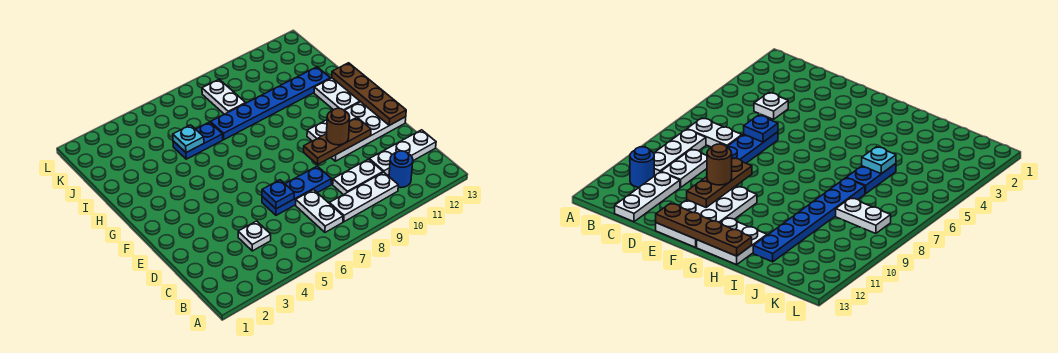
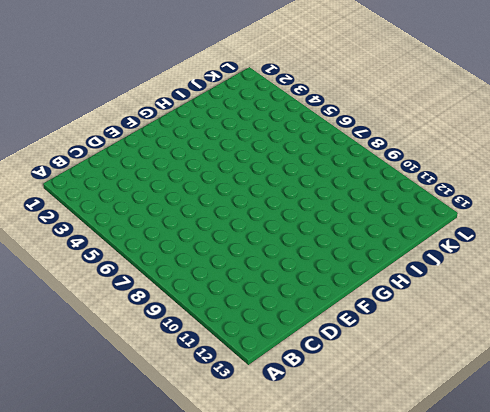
none -> white plate B7:C7 level 1
none -> white plate B8:B10 level 1
none -> blue round brick B11 level 1

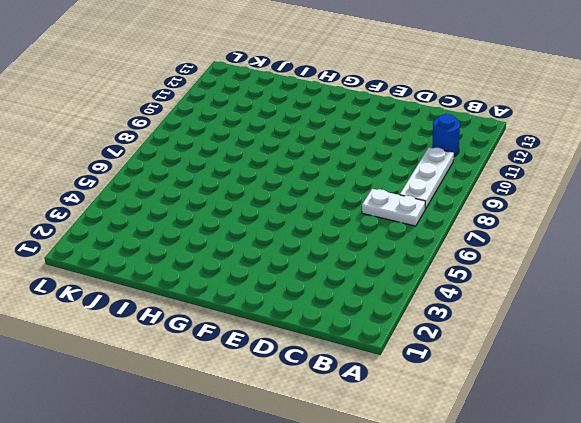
none -> white plate C4 level 1
none -> white plate C9:C10 level 1
none -> white plate C11:C13 level 1

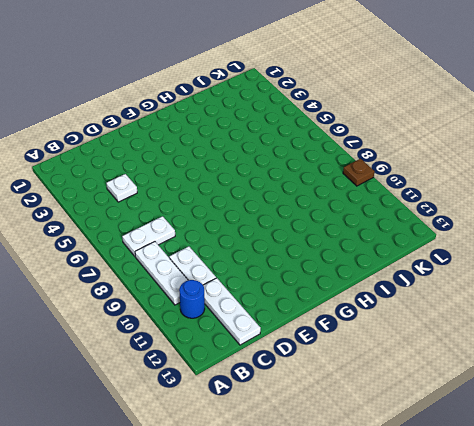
brown plate L9 level 1 -> none
none -> blue plate D6:D8 level 1
none -> white plate E10:F13 level 1
none -> white plate G12:H13 level 1

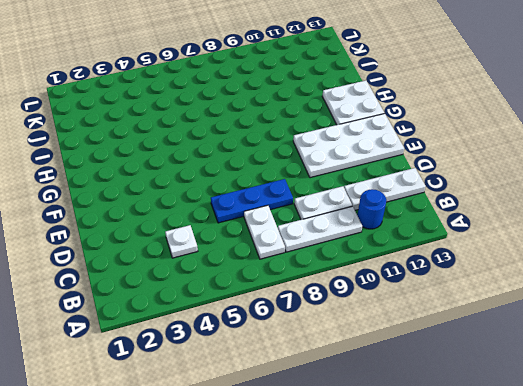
none -> blue plate I5:I6 level 1
none -> blue plate I7:I12 level 1
none -> white plate J8:K8 level 1

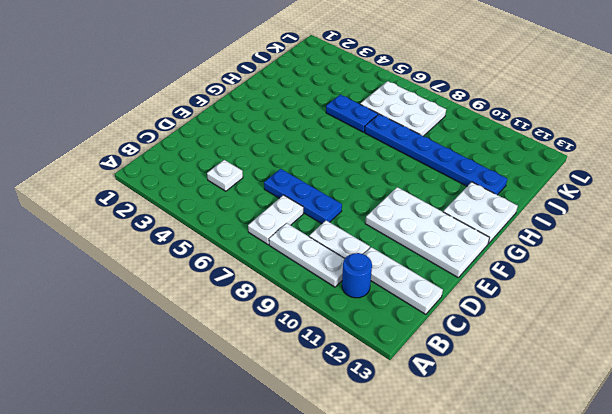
white plate J6:K8 level 1 -> white plate J8:K8 level 1
none -> blue plate D6 level 2
none -> brown plate E9:E11 level 2
none -> brown plate E13:H13 level 2

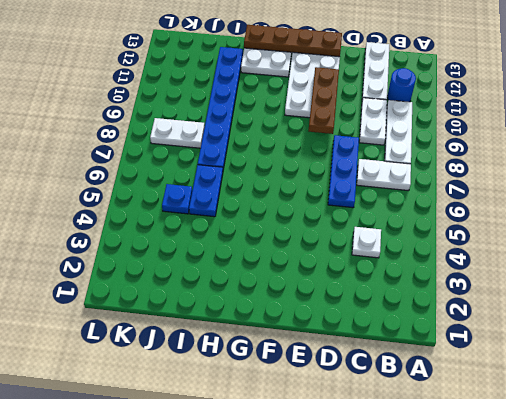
blue plate J5 level 1 -> blue plate D6 level 2
none -> cyan plate I5 level 2
none -> brown round brick E10 level 3

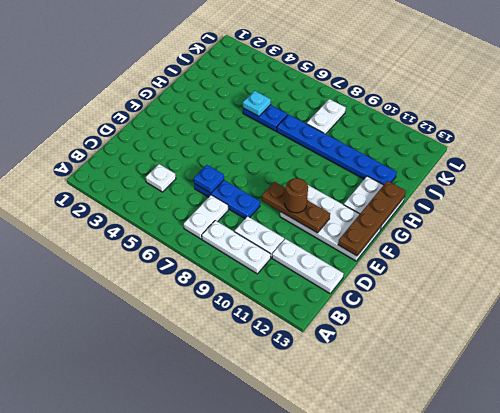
none -> blue round brick B11 level 1

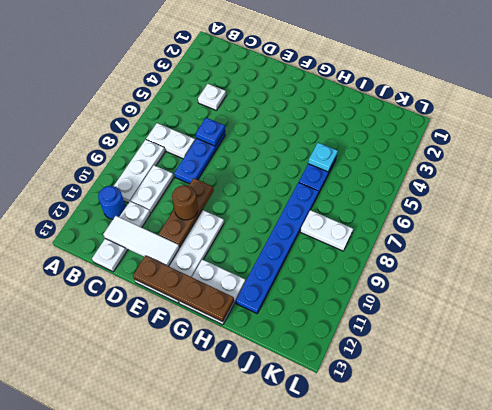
white tile C12:E12 level 2 -> none

